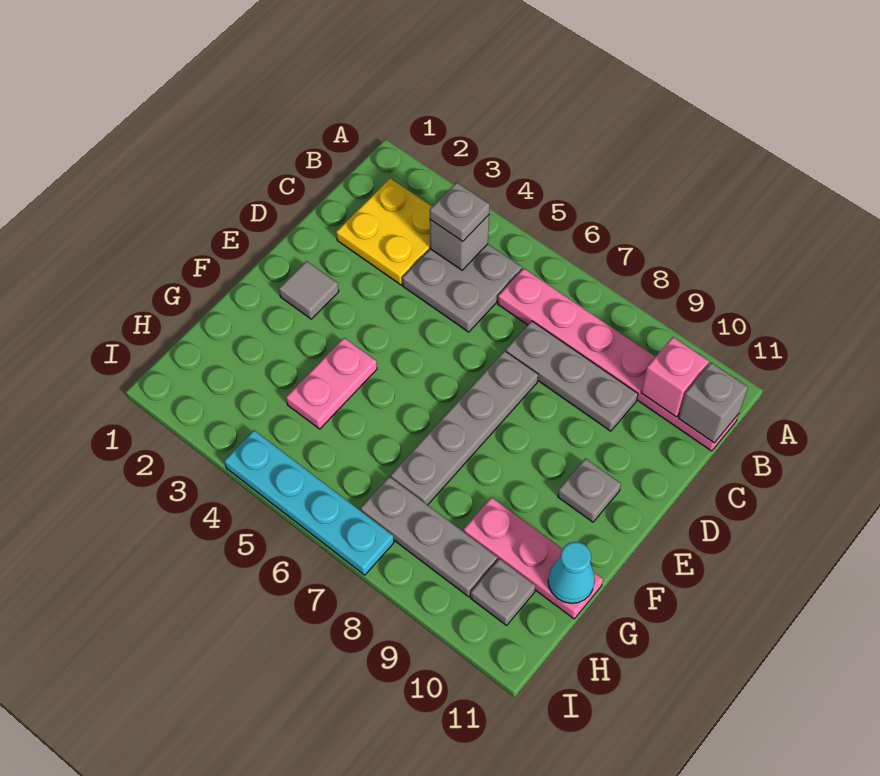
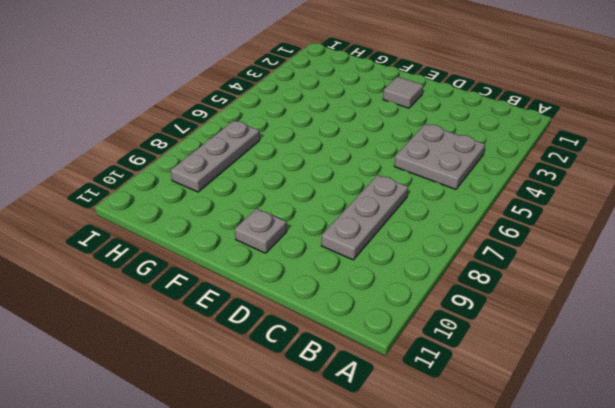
none -> yellow plate B2:C3 level 1
none -> pink plate B6:B11 level 1
none -> grey plate D7:G7 level 1

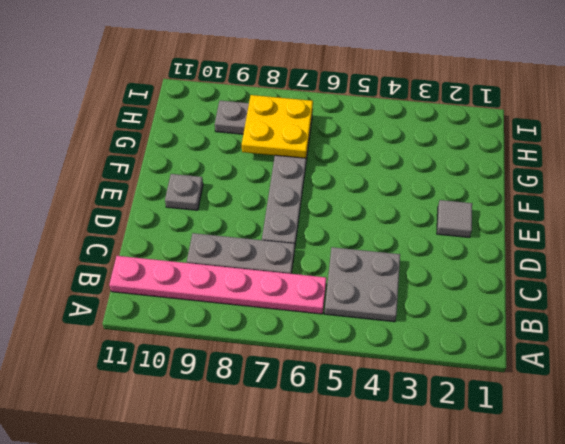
yellow plate G7:H8 level 2 -> yellow plate B2:C3 level 1
none -> pink plate F4:G4 level 1
none -> pink plate G9:G11 level 1
none -> grey plate H10 level 1

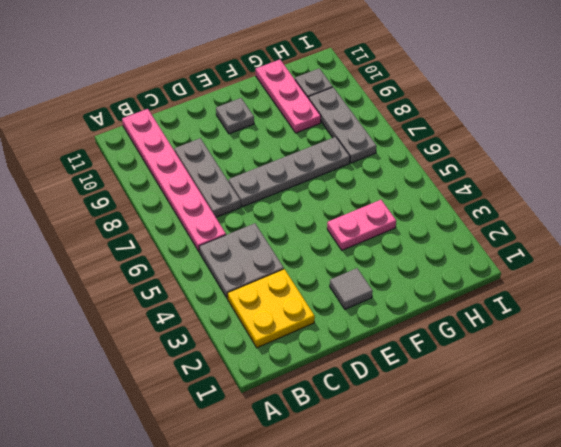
none -> cyan plate I4:I7 level 1
none -> grey brick B4 level 2
none -> pink brick B10 level 2

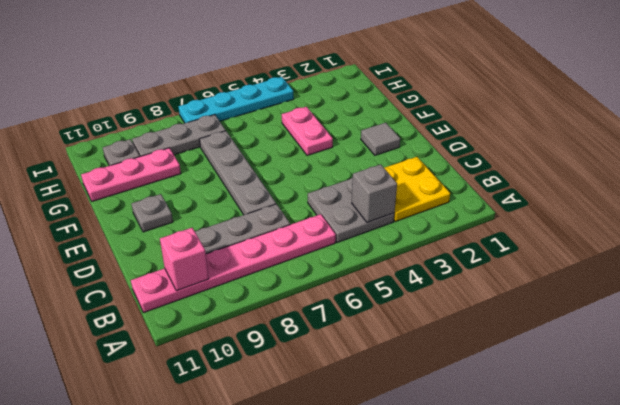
none -> grey brick B11 level 2
none -> cyan cone G11 level 2
none -> grey plate B4 level 3

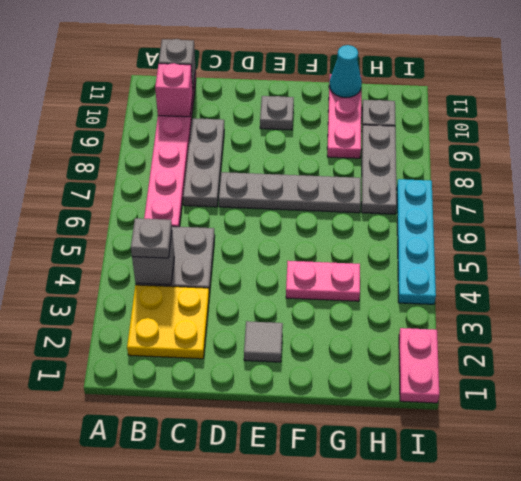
pink plate I1:I2 level 1 -> none

